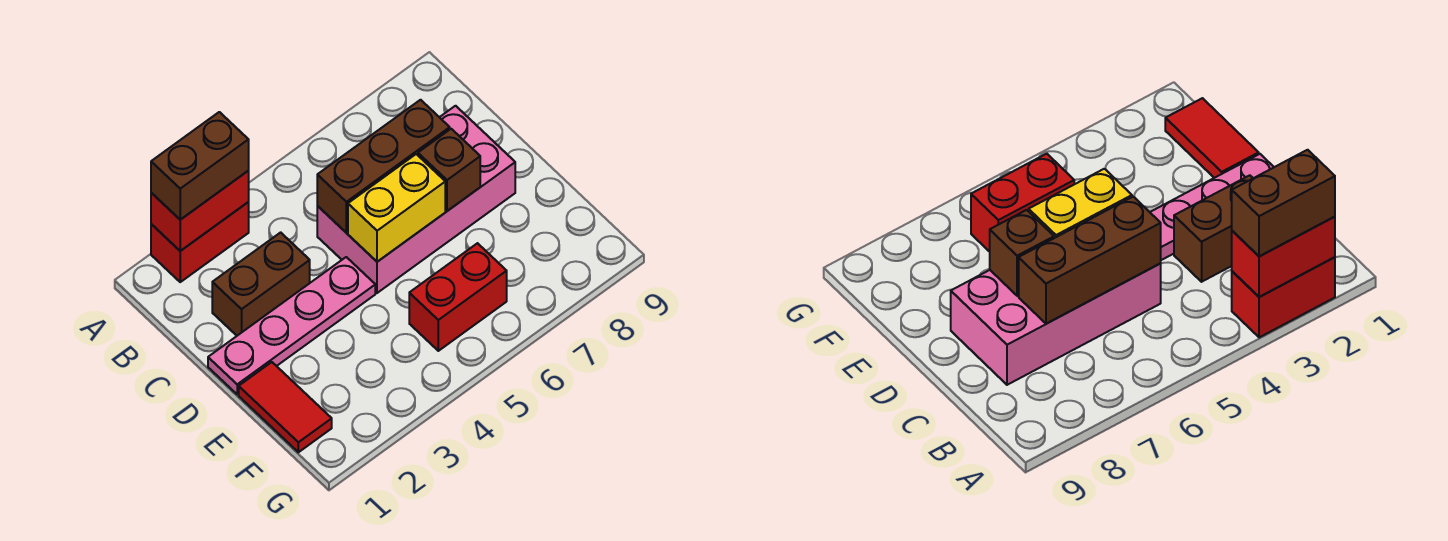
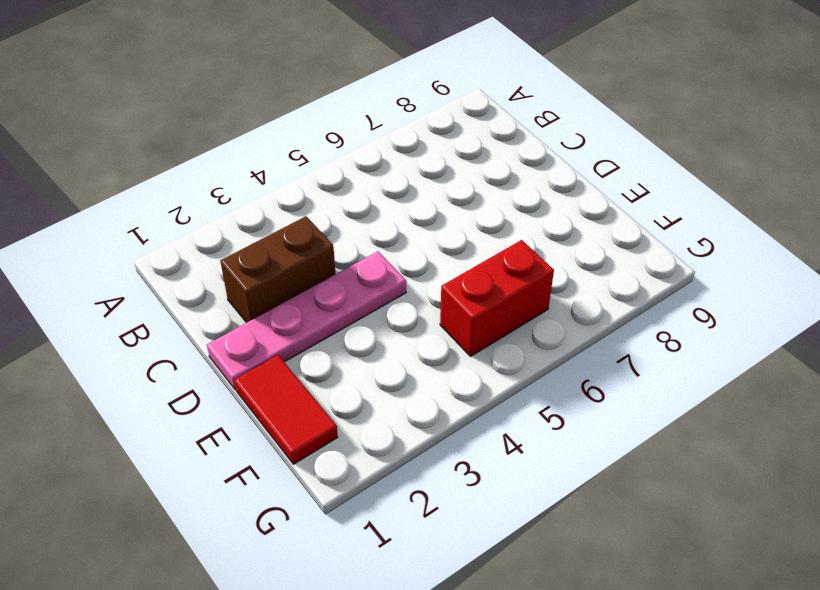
none -> red brick A2:A3 level 1
none -> pink brick C5:D8 level 1

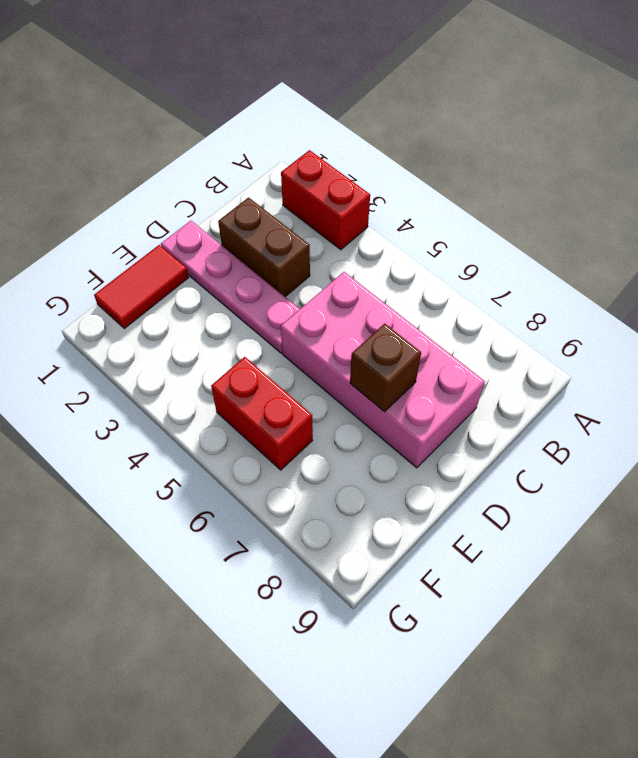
none -> red brick A2:A3 level 2
none -> brown brick C5:C7 level 2

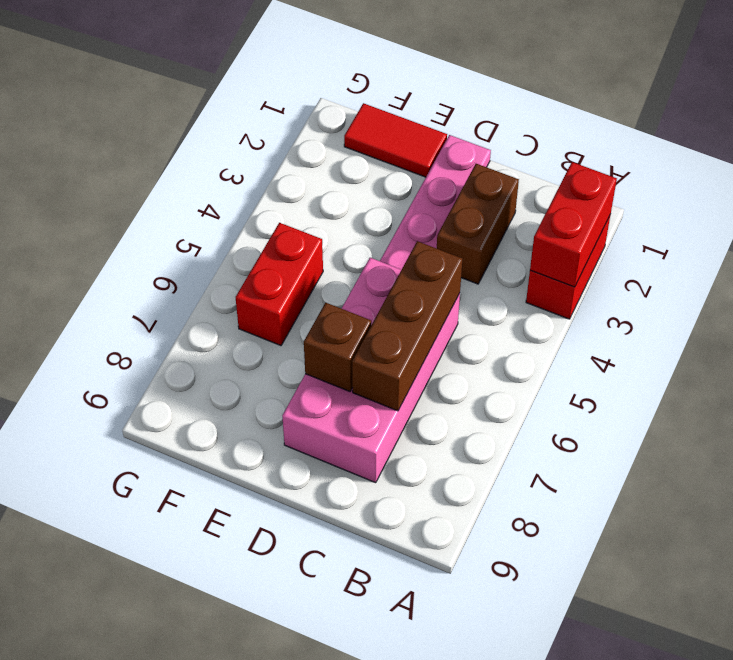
none -> yellow brick D5:D6 level 2
none -> brown brick A2:A3 level 3

